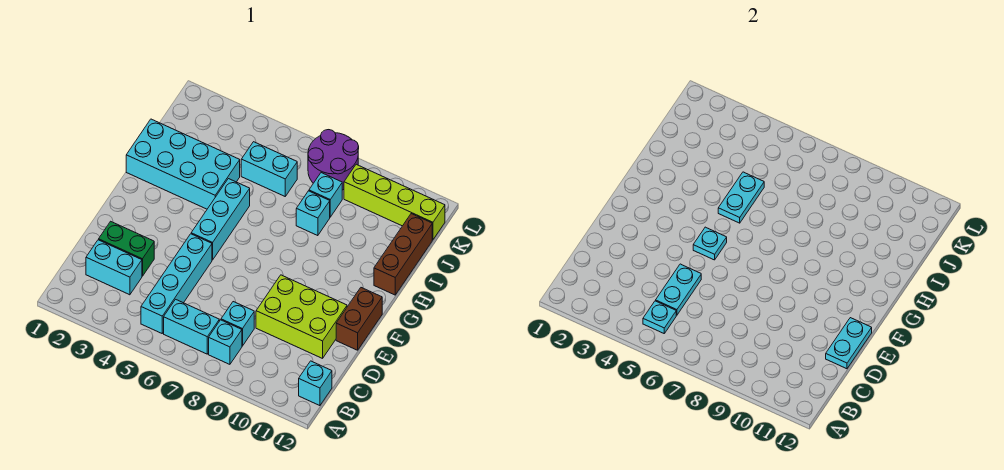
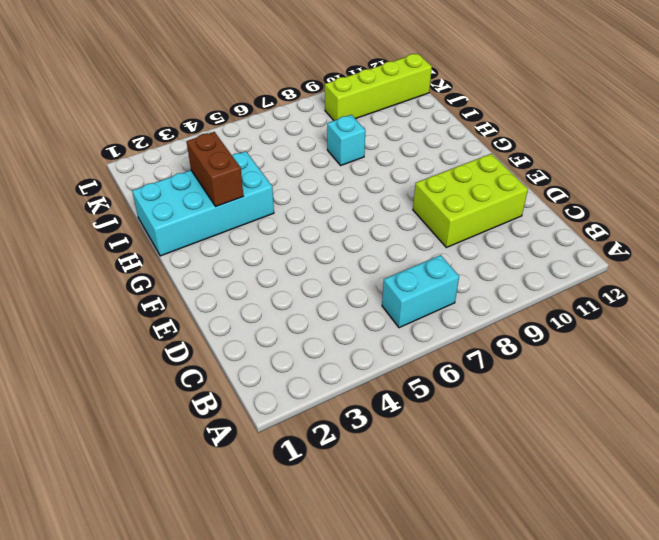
brown brick H3:I3 level 2 -> brown brick E12:F12 level 1
none -> cyan brick B5:E5 level 1
none -> cyan brick B8 level 1
none -> cyan brick B12 level 1

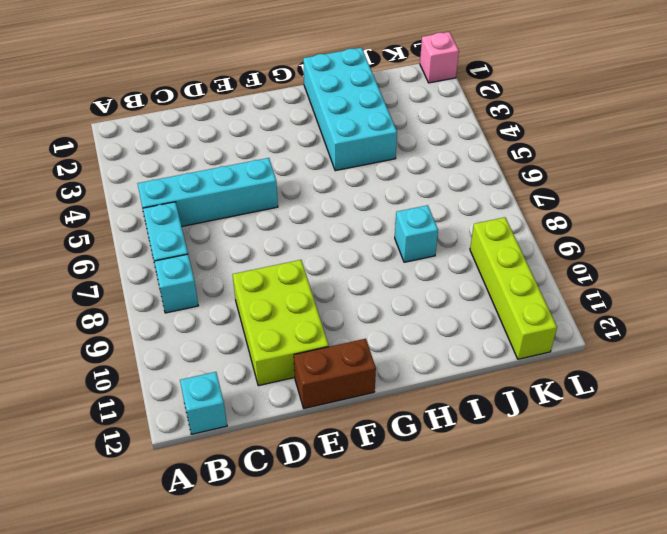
pink brick L1 level 1 -> none
none -> cyan brick C2:C3 level 1
none -> cyan brick C8 level 1
none -> green brick D2:D3 level 1

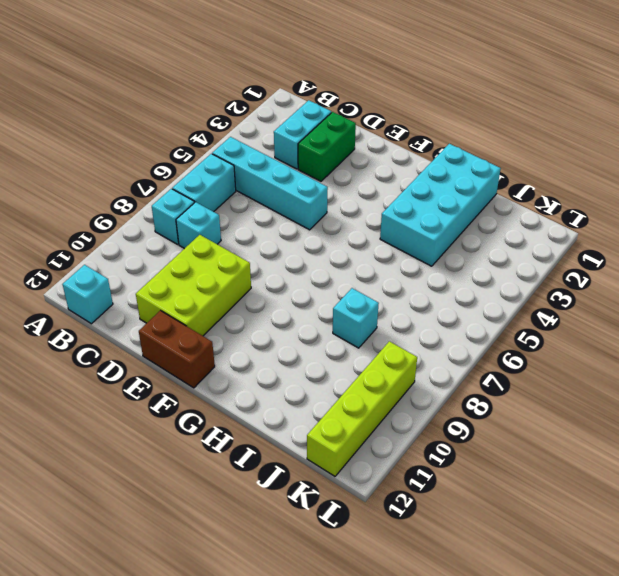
none -> cyan brick F5:H5 level 1
none -> brown brick H12:J12 level 1
none -> cyan brick J5:J6 level 1

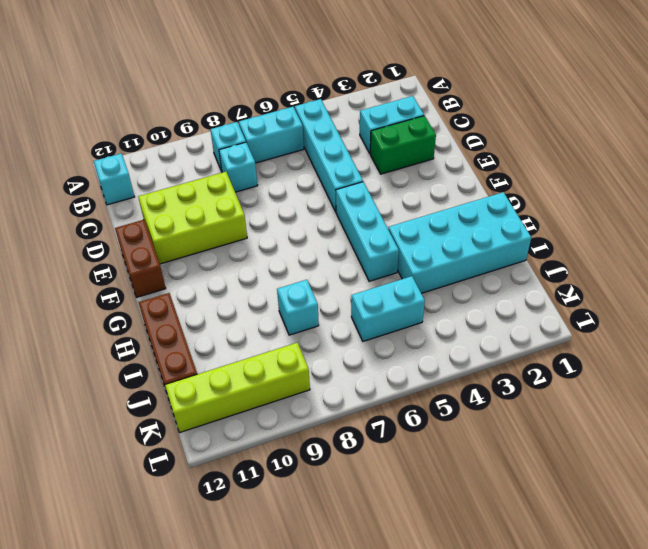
none -> cyan brick J8 level 1
none -> purple round brick K7:L8 level 1
none -> cyan plate B5 level 2

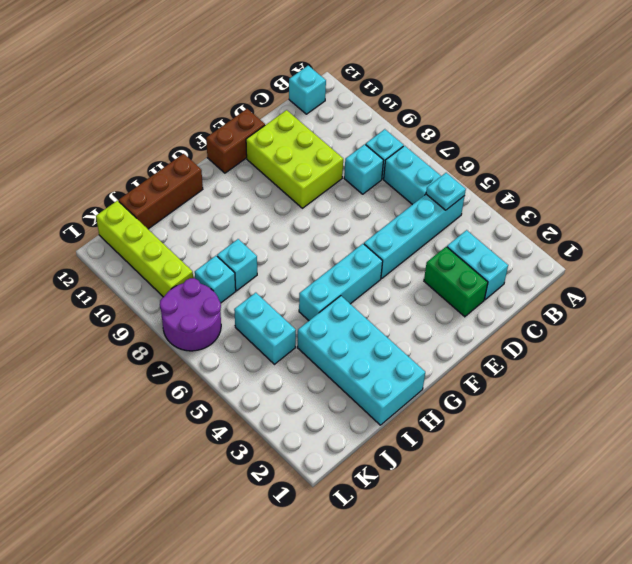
none -> cyan plate C5:D5 level 2
none -> cyan plate D12:E12 level 2
none -> cyan plate F5 level 2

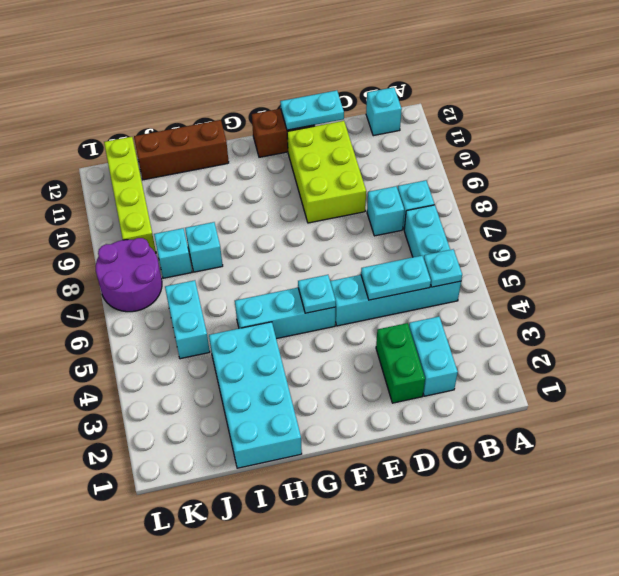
none -> cyan plate H5:I5 level 2

